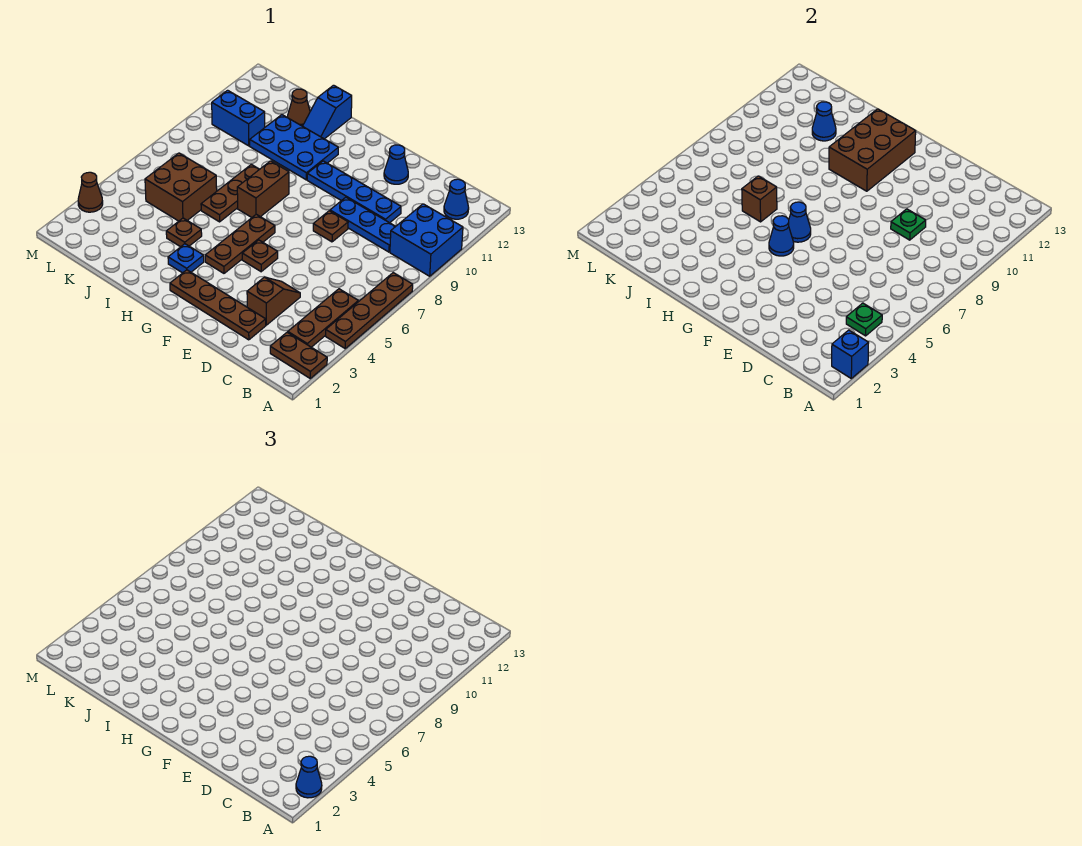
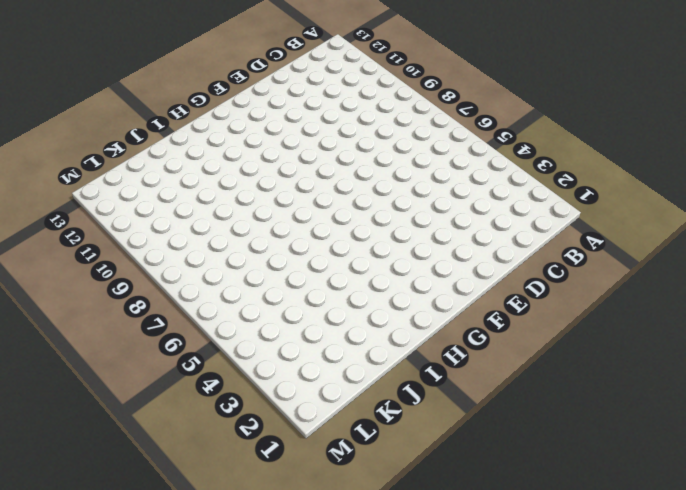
none -> brown plate A2:B2 level 1
none -> brown plate A4:A7 level 1
none -> blue brick A9:B10 level 1
none -> brown plate B3:B5 level 1

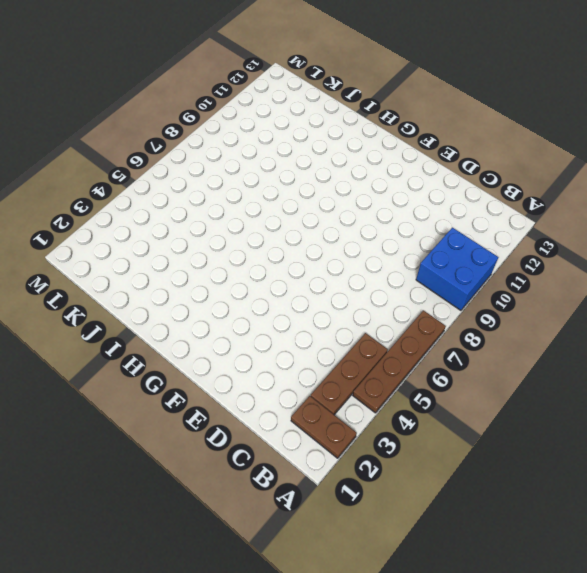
none -> blue cone B12 level 1
none -> blue plate C9:E9 level 1
none -> brown plate D2:G2 level 1
none -> brown slope D3:D4 level 1 top 3

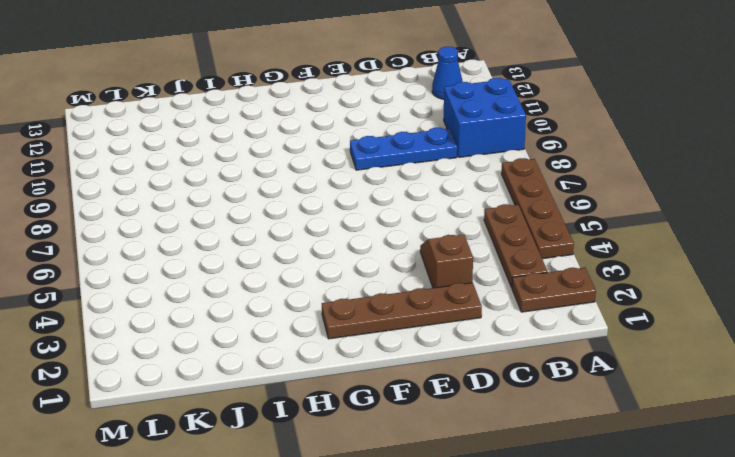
none -> blue plate D10:G10 level 1
none -> brown plate E8 level 1
none -> blue cone E12 level 1
none -> brown plate F5 level 1

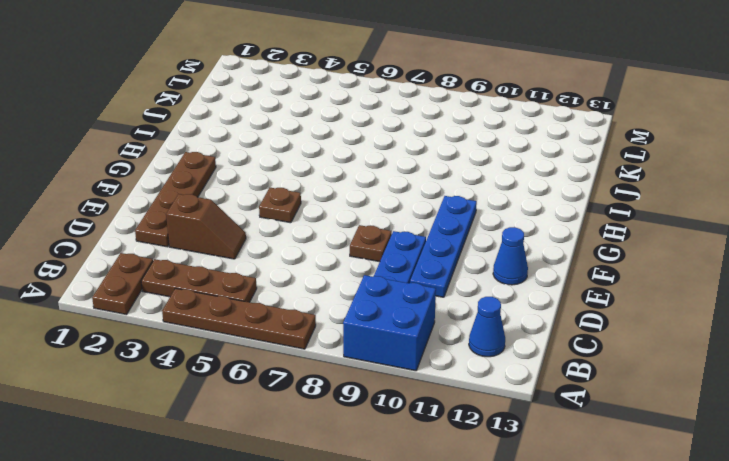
none -> brown plate G4:G6 level 1
none -> blue plate H3 level 1
none -> brown brick H7:H8 level 1
none -> blue plate H10:J11 level 1

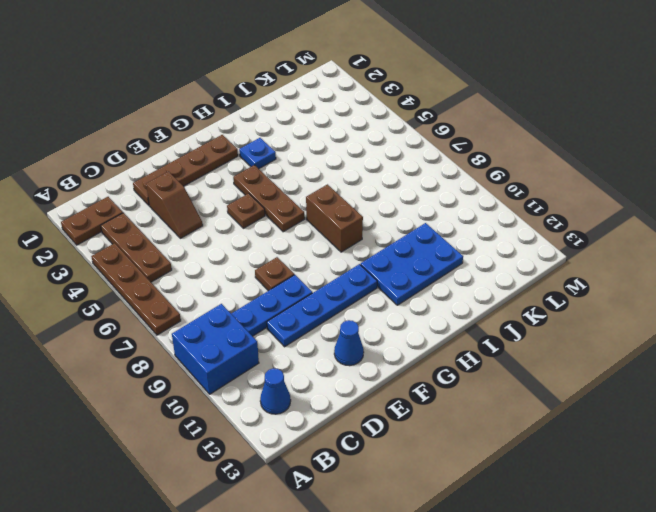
none -> brown plate I4 level 1
none -> brown plate I6:I8 level 1
none -> blue slope I12:I13 level 1 top 13
none -> brown brick J5:K6 level 1

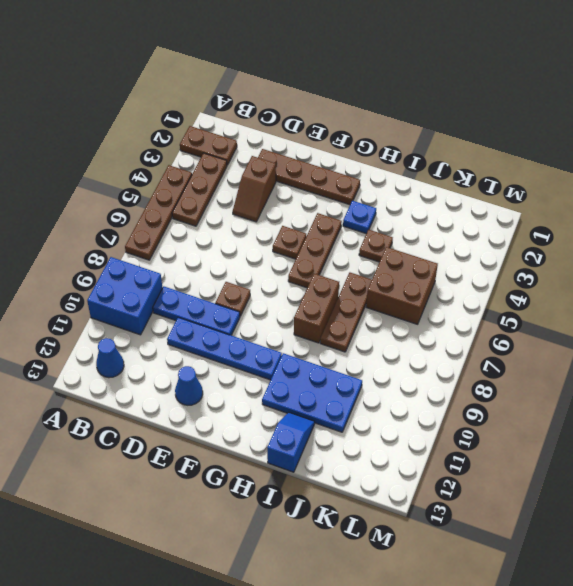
none -> brown cone J12 level 1
none -> blue brick K10:L10 level 1
none -> brown cone M3 level 1
none -> blue brick A2 level 2

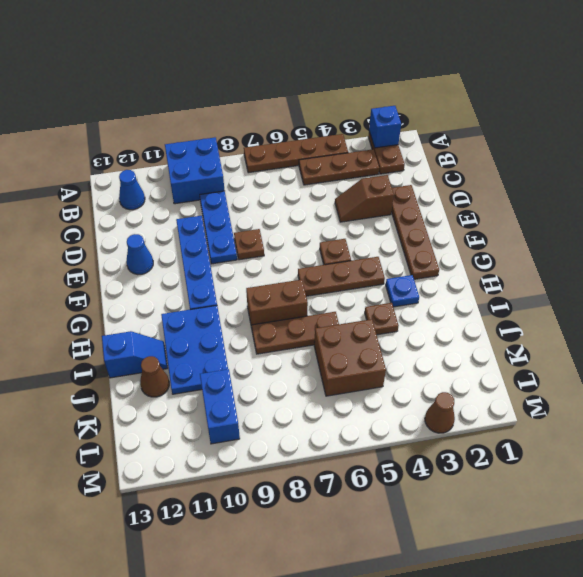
none -> green plate B4 level 2
none -> green plate D9 level 2
none -> blue cone G5 level 2
none -> blue cone G6 level 2

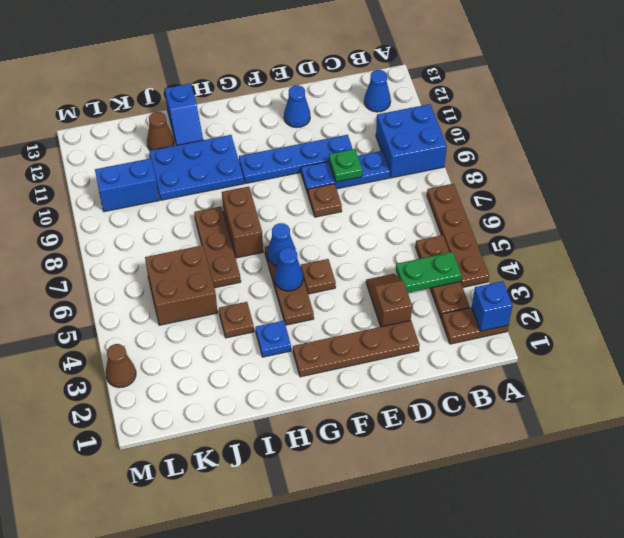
green plate B4:C4 level 2 -> green plate B4 level 2
none -> brown brick G10:H12 level 2
none -> brown brick I6 level 2
none -> blue cone J11 level 2
none -> blue cone A2 level 3

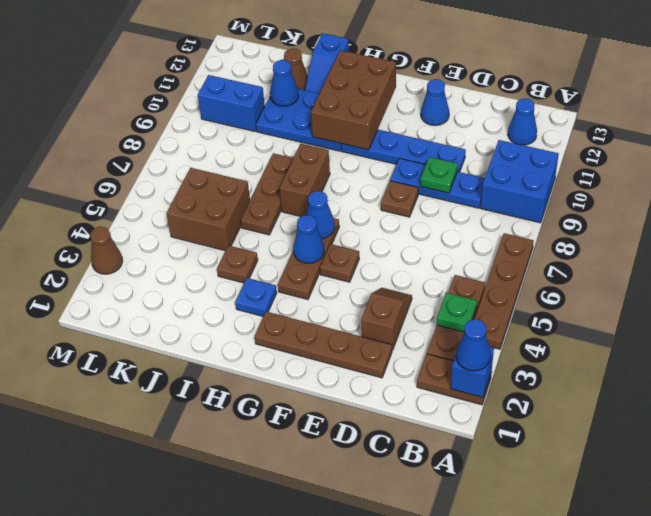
none -> brown brick I6 level 2

